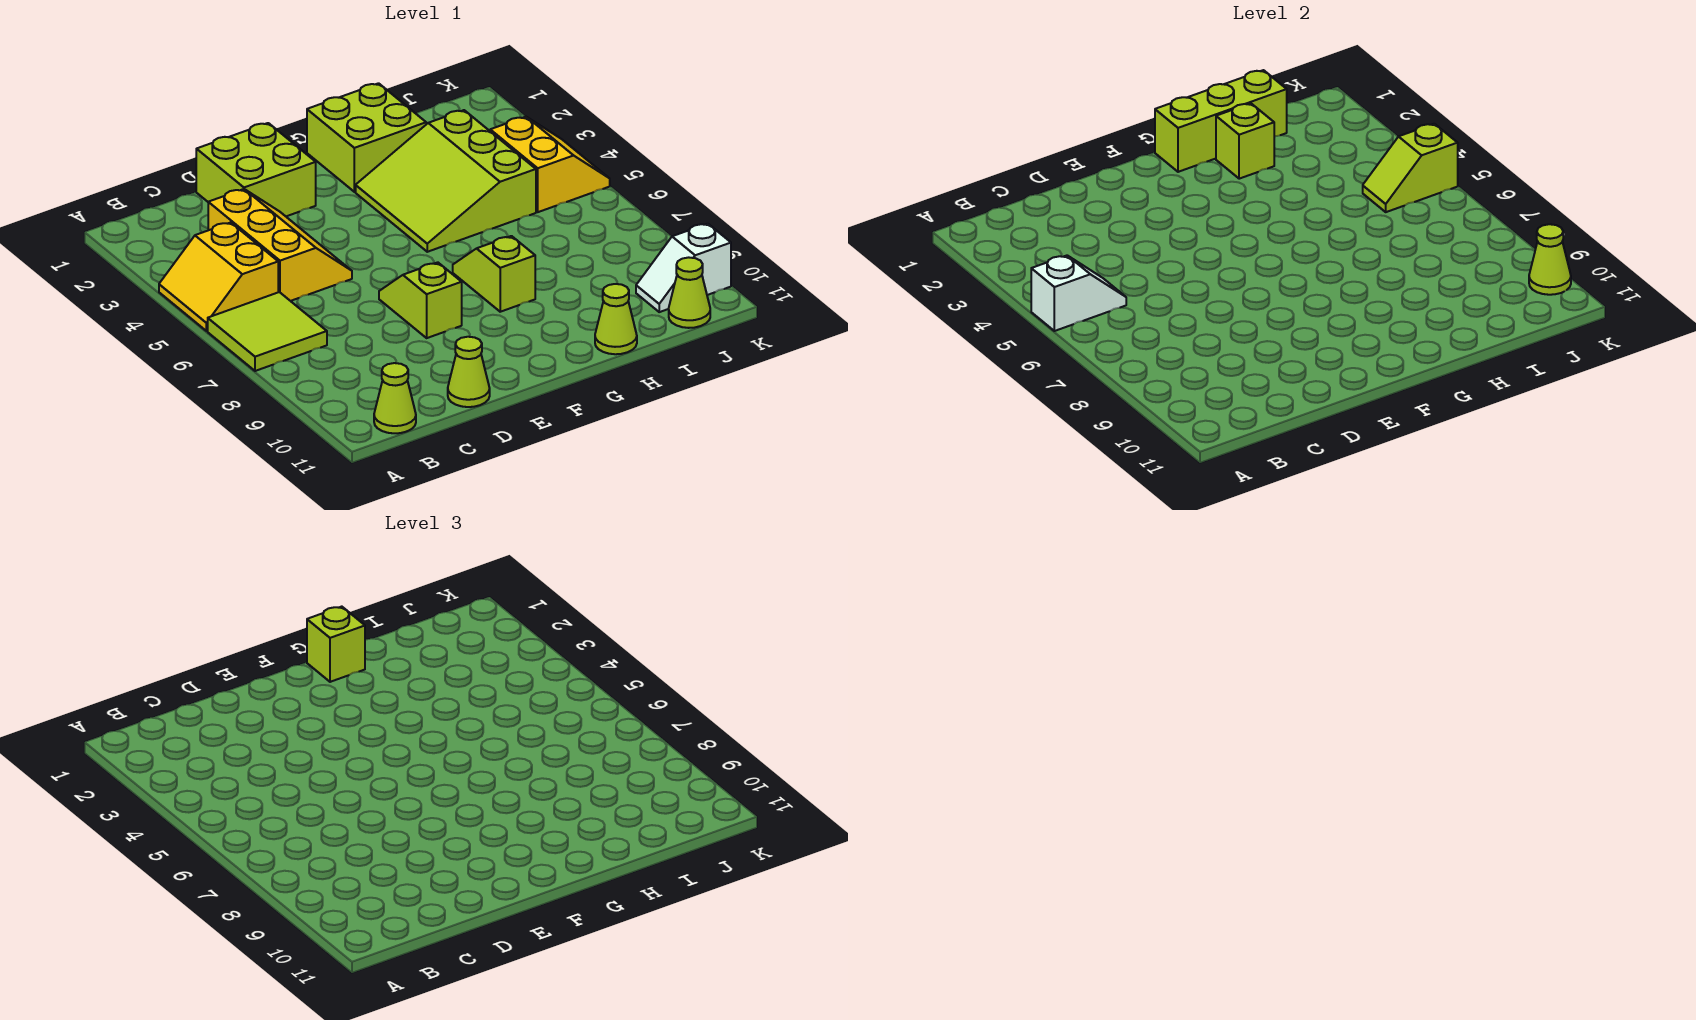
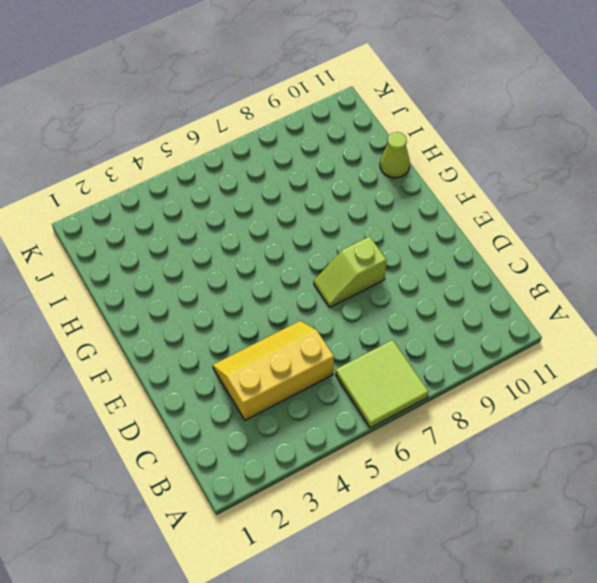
none -> yellow slope A4:B5 level 1 top B
none -> lime cone B11 level 1
none -> lime brick D1:E2 level 1

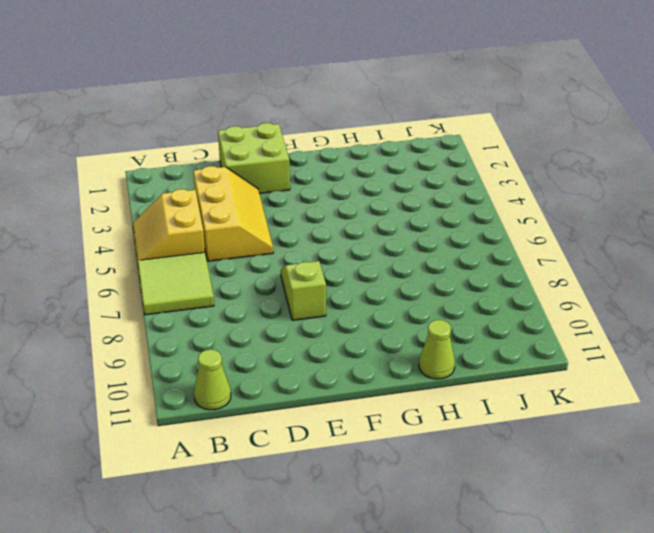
none -> lime cone D11 level 1
none -> lime brick G1:H2 level 1
none -> lime slope G3:I5 level 1 top I

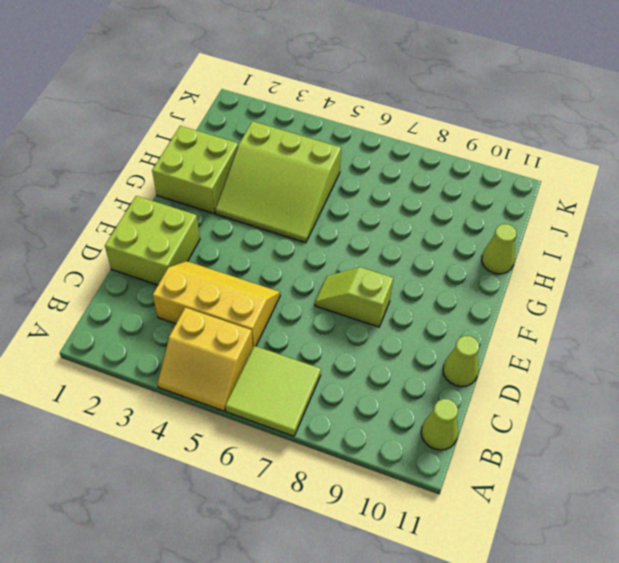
none -> lime slope G7:G8 level 1 top 8
none -> yellow slope J4:K5 level 1 top J
none -> white slope J10:K10 level 1 top K

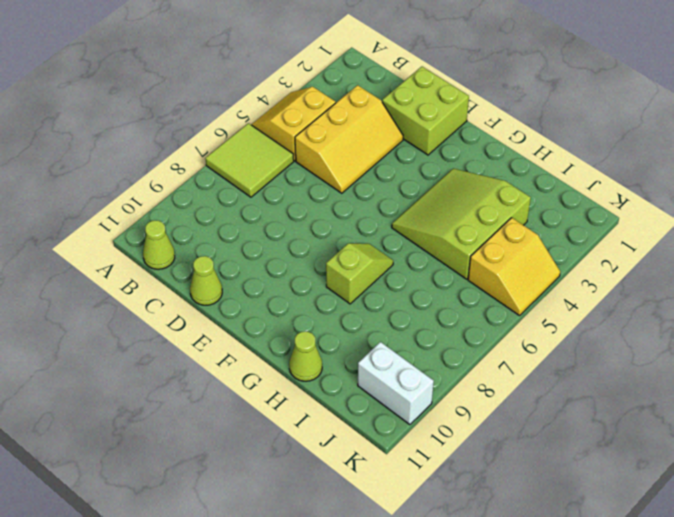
white brick J10:K10 level 1 -> white slope J10:K10 level 1 top K
none -> lime slope E7:E8 level 1 top 8
none -> lime brick G1:H2 level 1
none -> lime cone J11 level 1

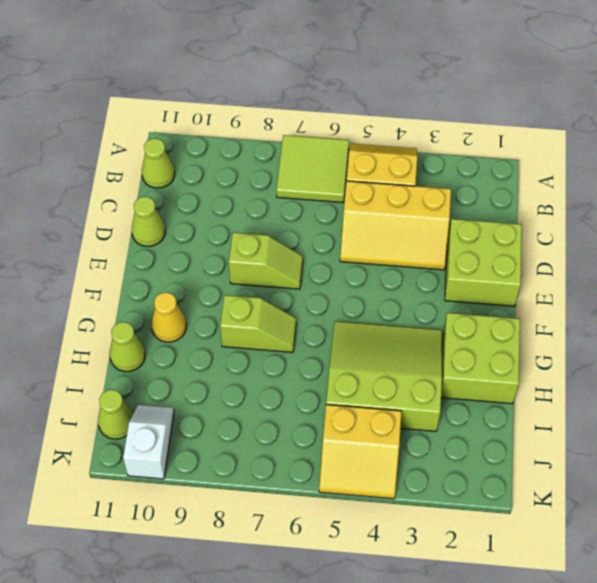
yellow cone G10 level 1 -> none
none -> white slope A5:B5 level 2 top A
none -> lime brick G1:I1 level 2
none -> lime brick H2 level 2

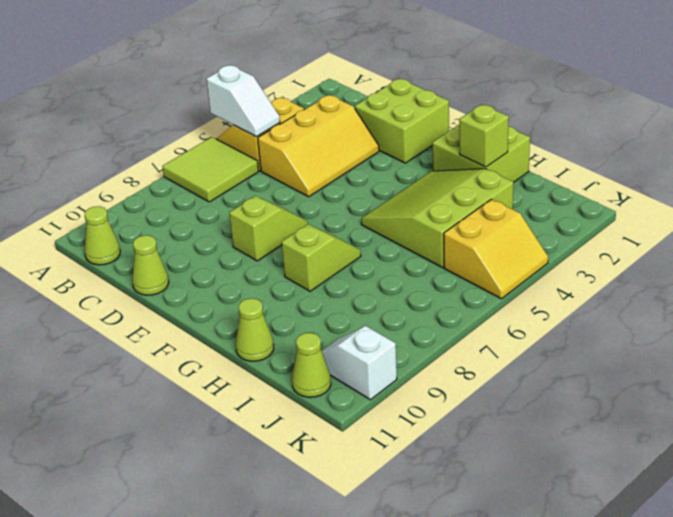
none -> lime brick G1:I1 level 2
none -> lime slope J5:K5 level 2 top K
none -> lime cone K10 level 2

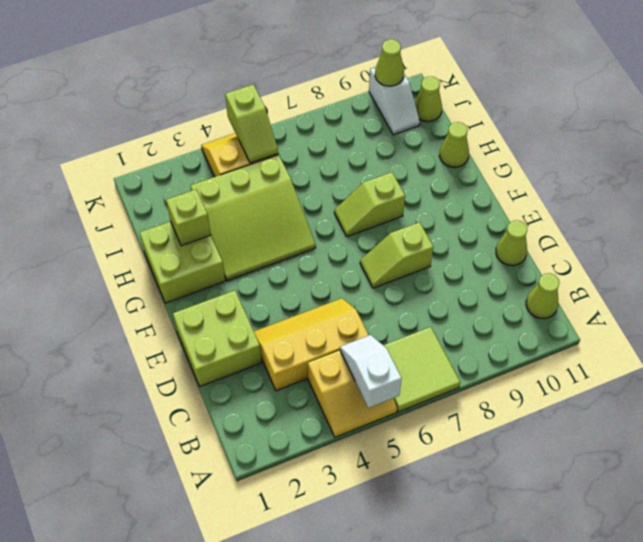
none -> lime brick G1:I1 level 2
none -> lime brick G1 level 3

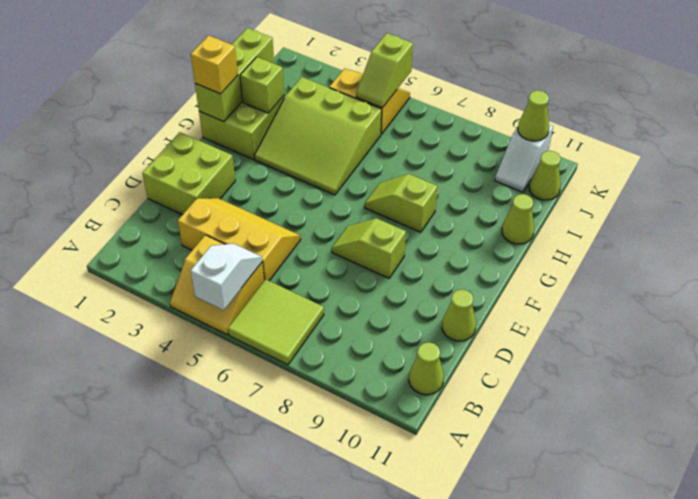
yellow brick G1 level 3 -> lime brick G1 level 3

